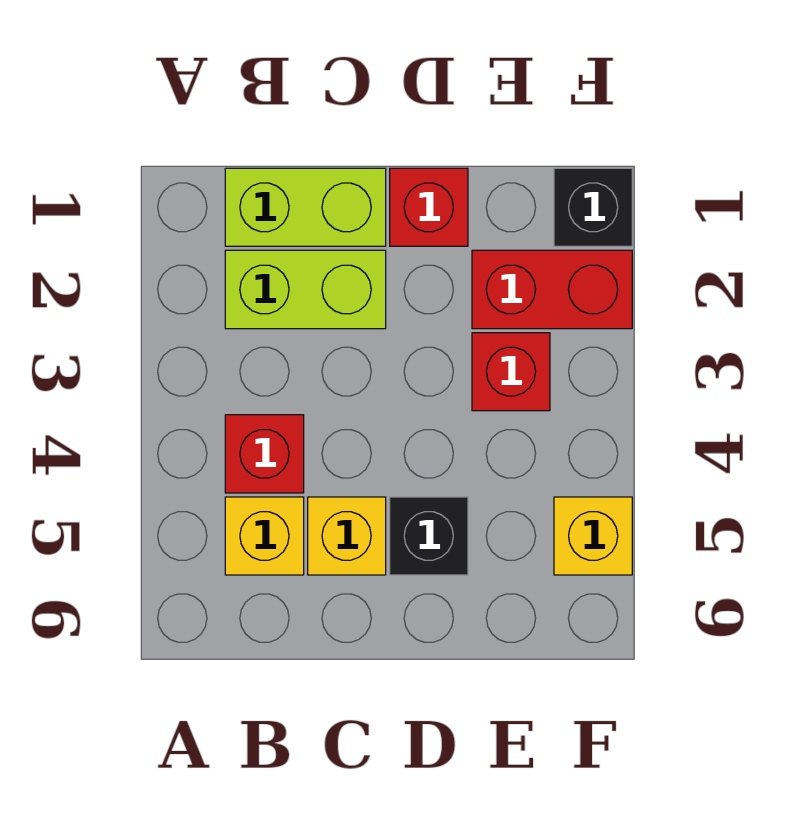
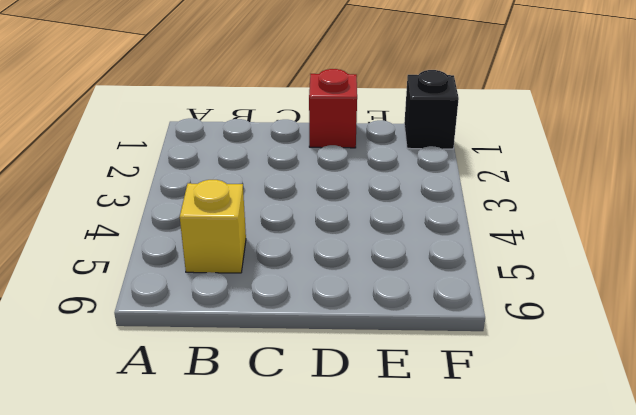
none -> lime brick B1:C1 level 1
none -> lime brick B2:C2 level 1

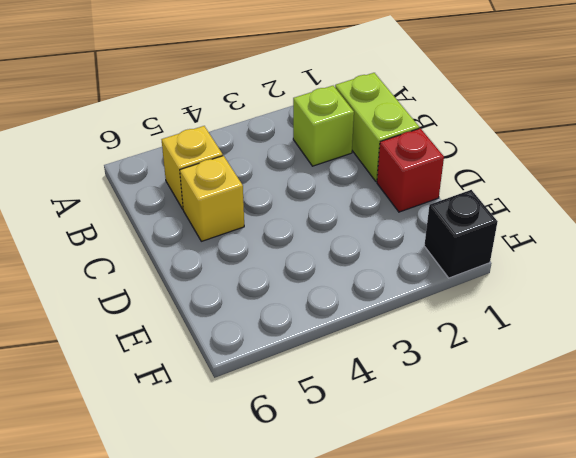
lime brick B2 level 1 -> lime brick B2:C2 level 1
none -> red brick B4 level 1
none -> black brick D5 level 1

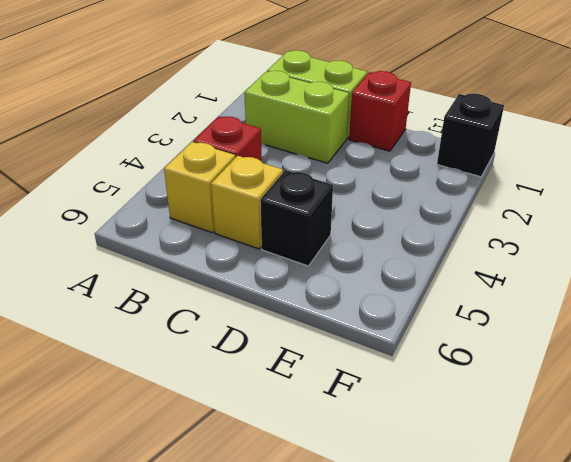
none -> red brick E2:F2 level 1
none -> red brick E3 level 1

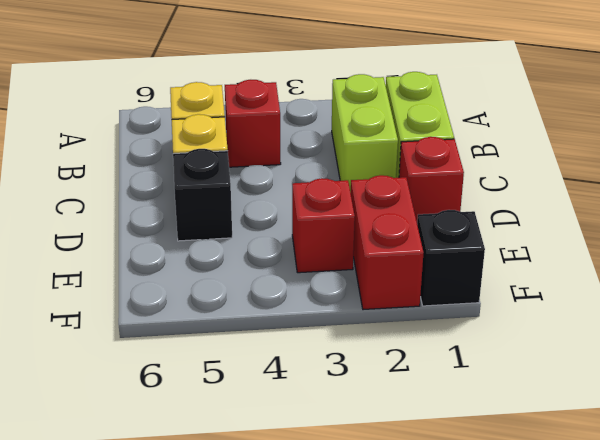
none -> yellow brick F5 level 1

